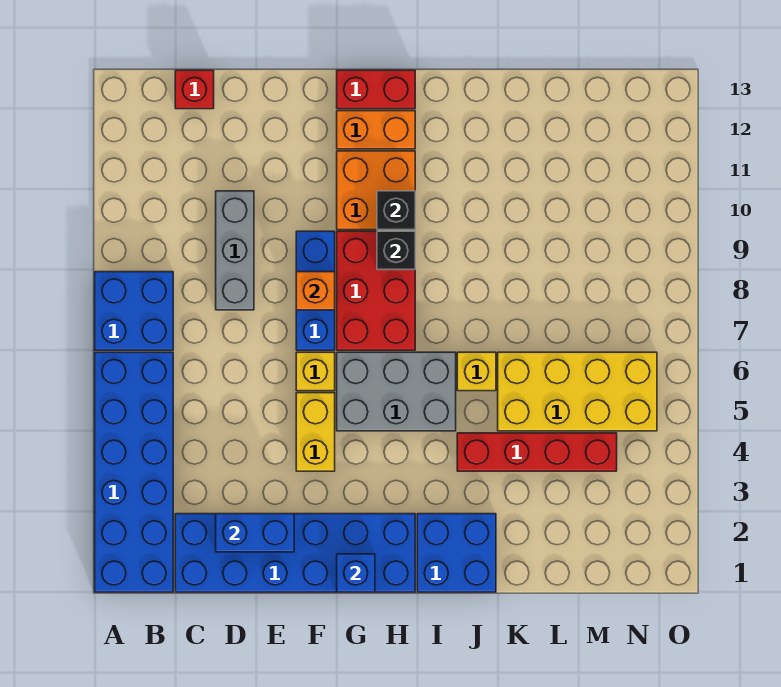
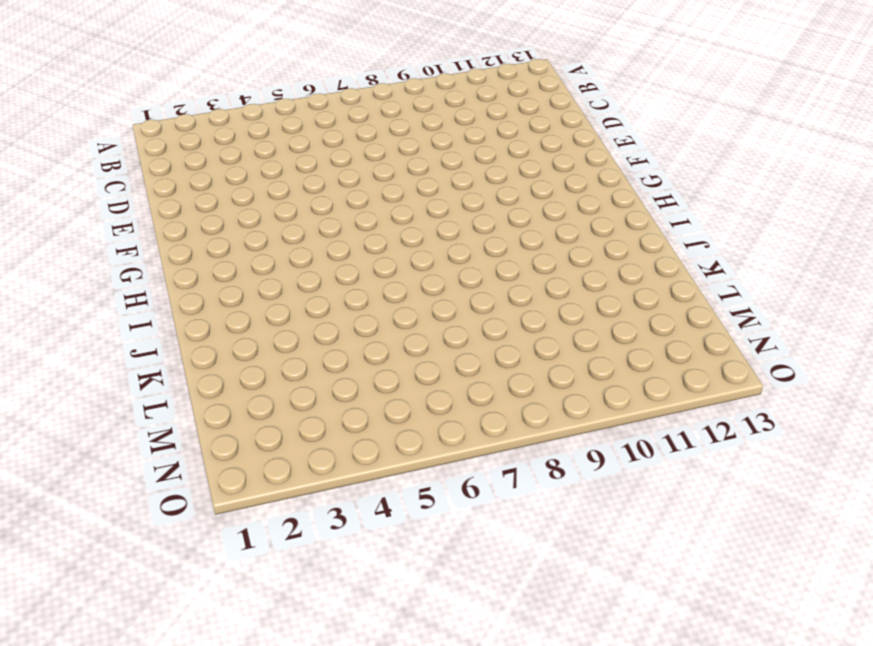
none -> blue brick A1:B6 level 1
none -> blue brick A7:B8 level 1
none -> blue brick C1:H2 level 1

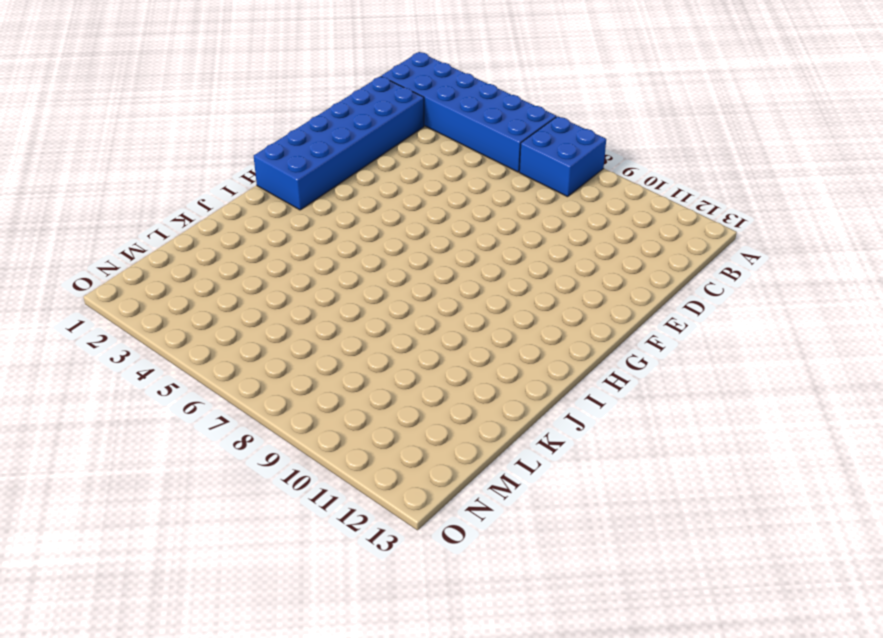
none -> red brick C13 level 1
none -> grey brick D8:D10 level 1
none -> yellow brick F4:F5 level 1

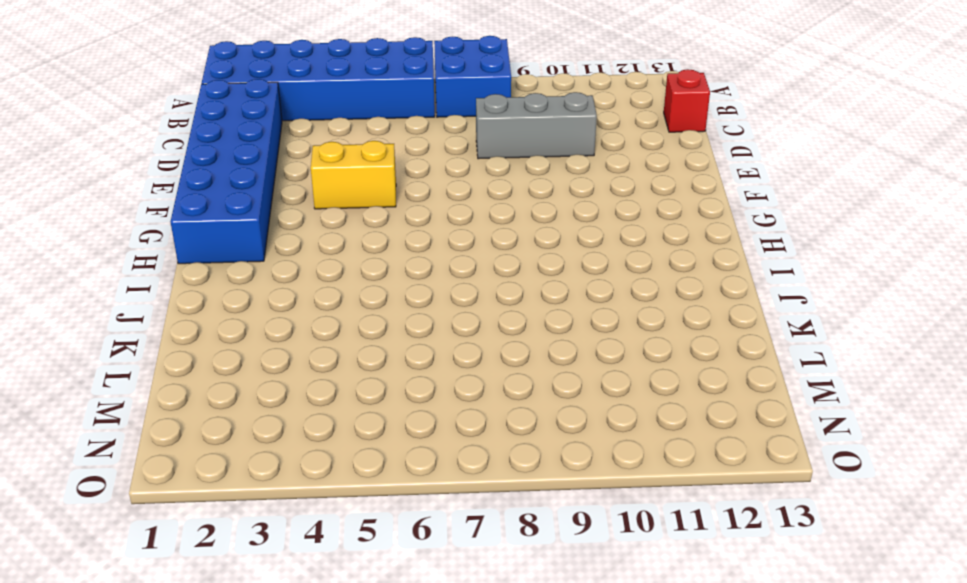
none -> yellow brick F6 level 1
none -> blue brick F7:F9 level 1
none -> grey brick G5:I6 level 1

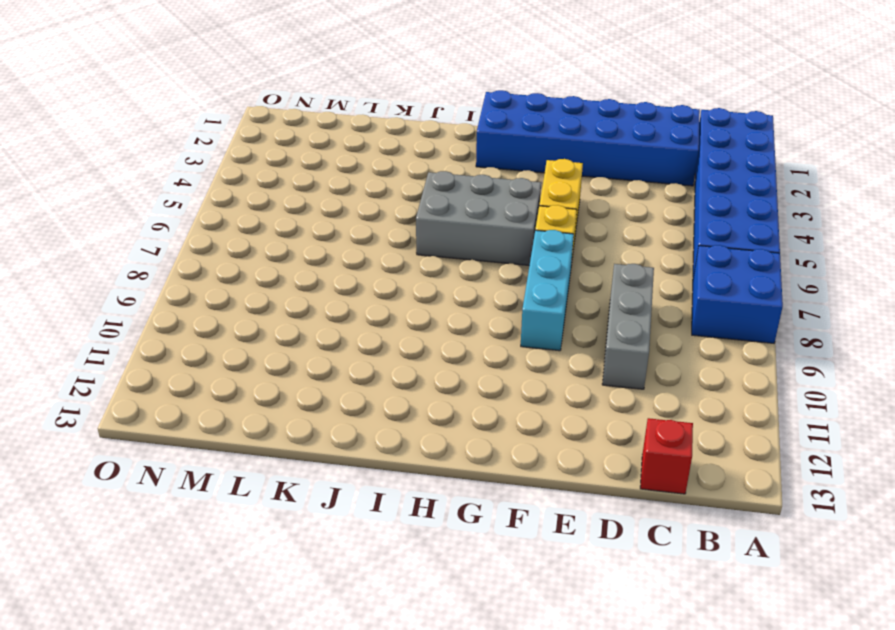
cyan brick F7:F9 level 1 -> blue brick F7:F9 level 1
none -> red brick G7:H9 level 1
none -> orange brick G10:H11 level 1
none -> orange brick G12:H12 level 1

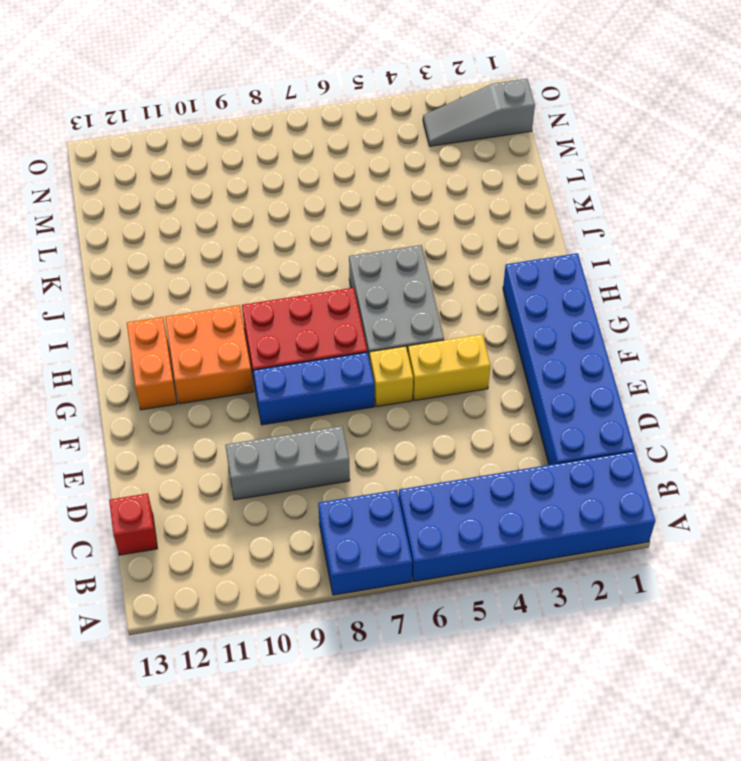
grey slope N1:N3 level 1 top 1 -> none
none -> red brick G13:H13 level 1
none -> blue brick I1:J2 level 1
none -> red brick J4:M4 level 1

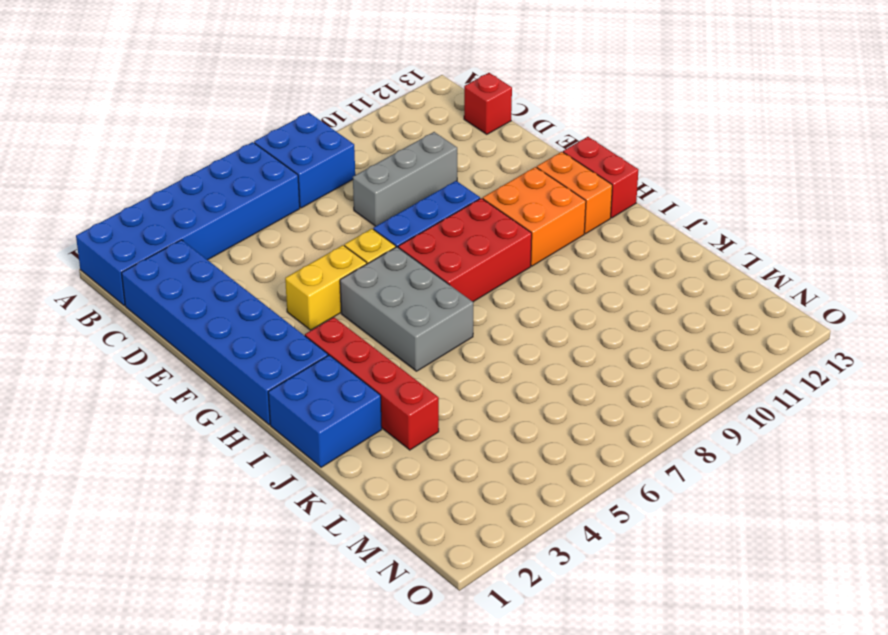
red brick H3:K3 level 1 -> red brick J4:M4 level 1
none -> yellow brick J6 level 1
none -> yellow brick K5:N6 level 1
none -> blue brick D2:E2 level 2

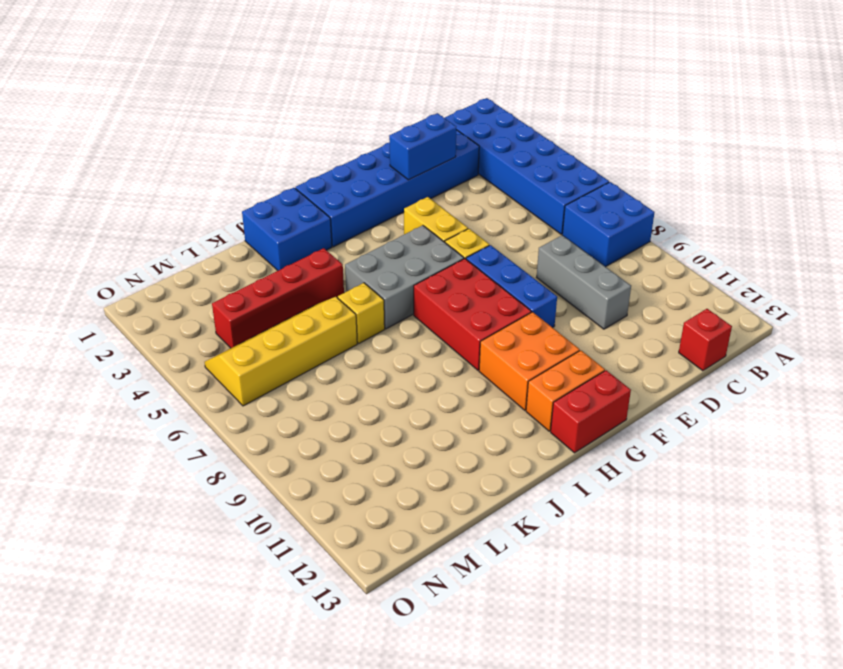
yellow slope K5:N6 level 1 top 6 -> yellow brick K5:N6 level 1
none -> orange brick F8 level 2
none -> blue brick G1 level 2
none -> black brick H9 level 2

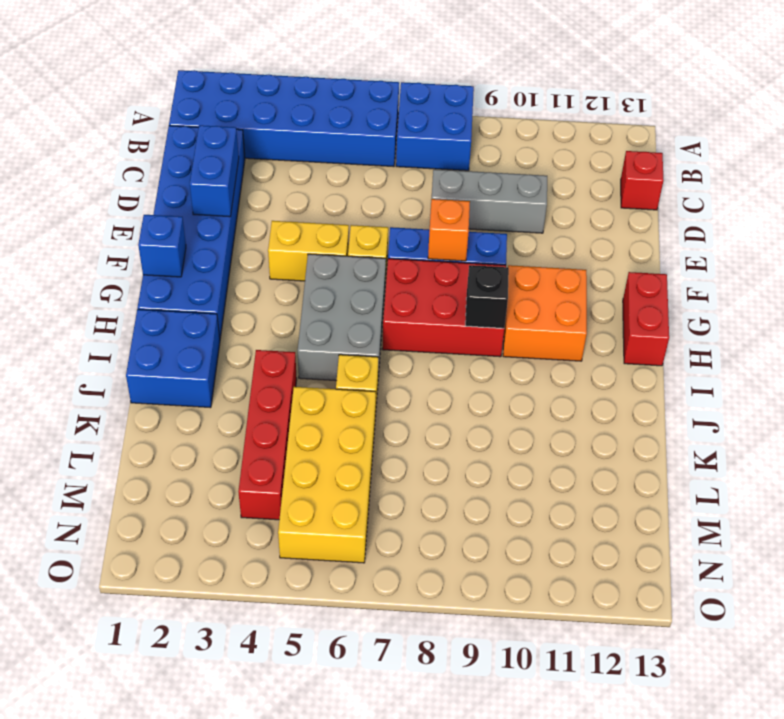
none -> orange brick G12:H12 level 1
none -> black brick H10 level 2

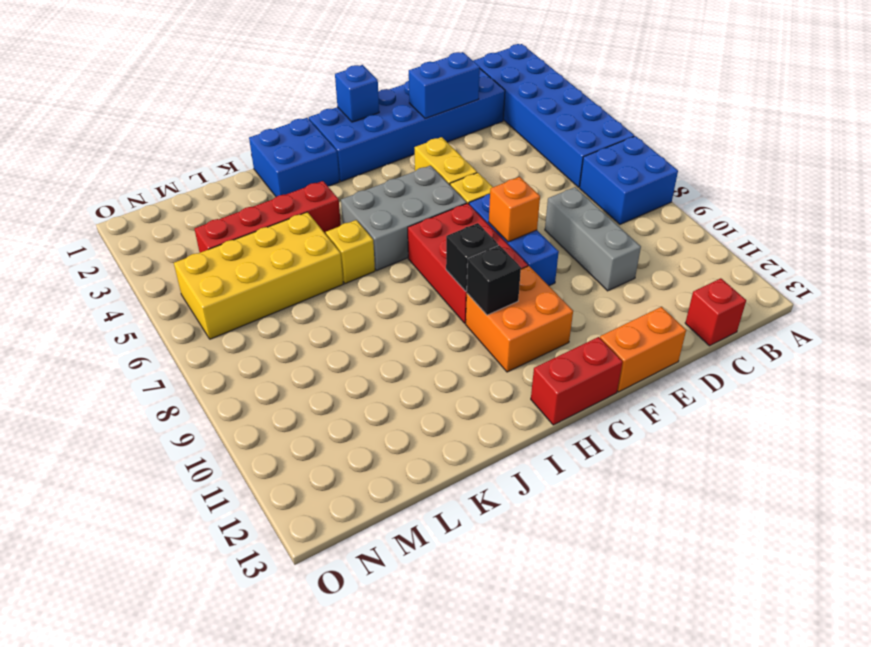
orange brick E13:F13 level 1 -> orange brick G12:H12 level 1

